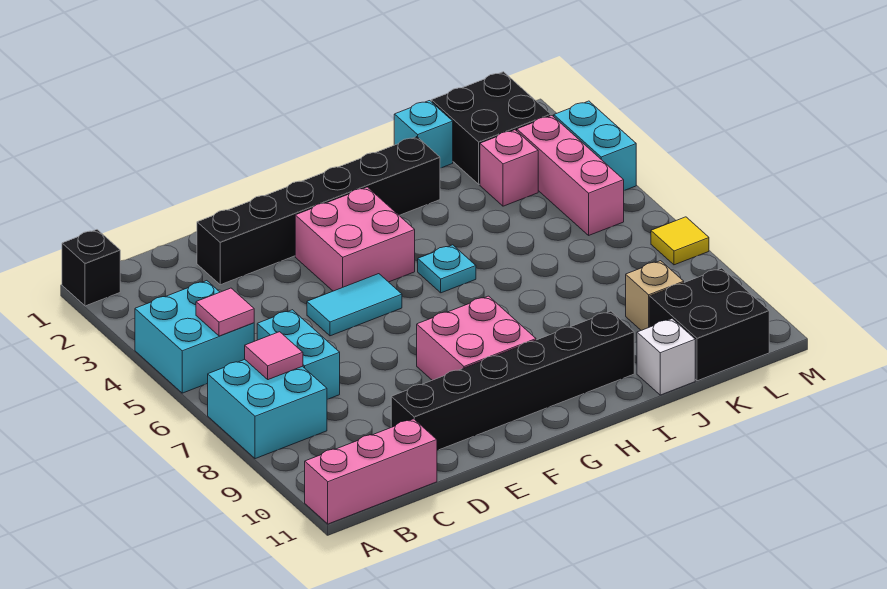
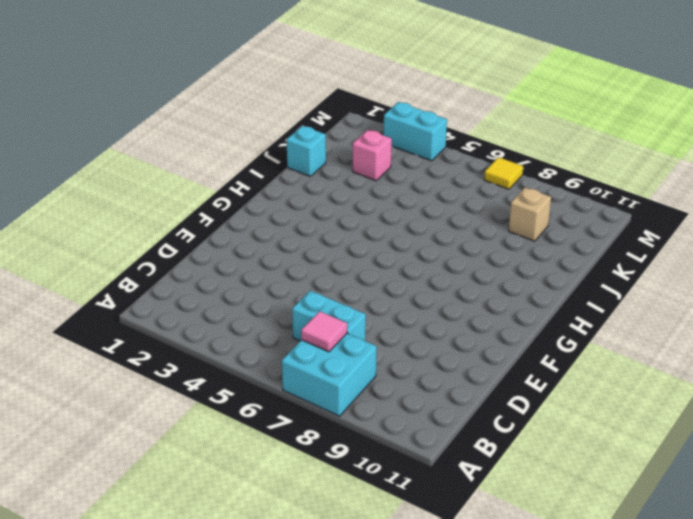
none -> black brick A1 level 1
none -> cyan brick A4:B5 level 1
none -> pink brick A11:C11 level 1

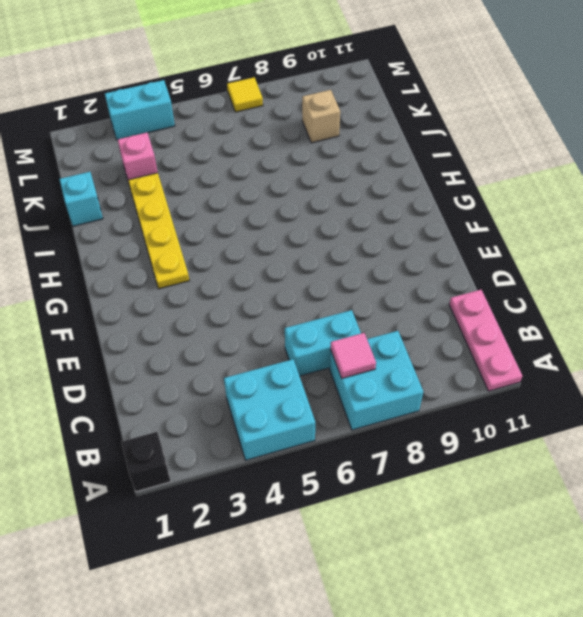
pink plate A11:C11 level 1 -> pink brick A11:C11 level 1
yellow plate G3:J3 level 1 -> pink brick F3:G4 level 1
none -> black brick D2:I2 level 1
none -> black brick D10:I10 level 1
none -> cyan tile E5:F5 level 1

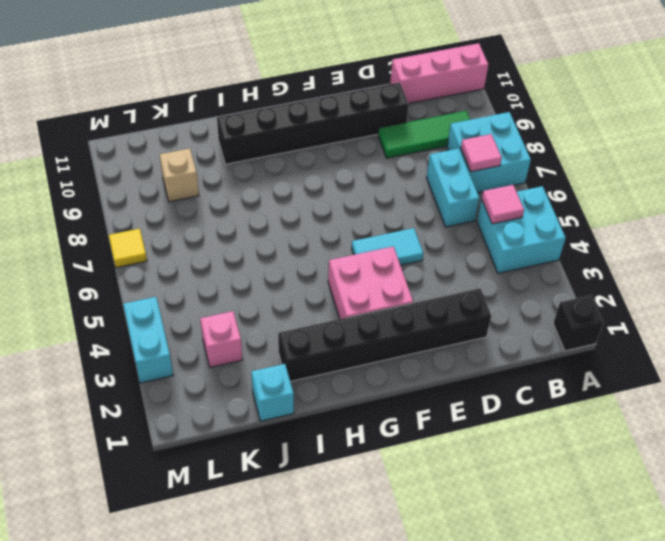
green tile B9:D9 level 1 -> none
none -> pink brick F8:G9 level 1
none -> cyan plate H5 level 1
none -> white brick J11 level 1

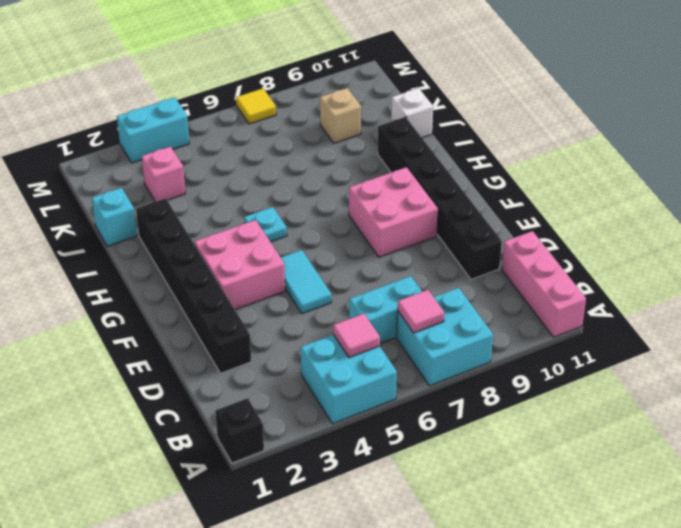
none -> black brick K1:L2 level 1
none -> black brick K10:L11 level 1
none -> pink brick L3:L5 level 1

